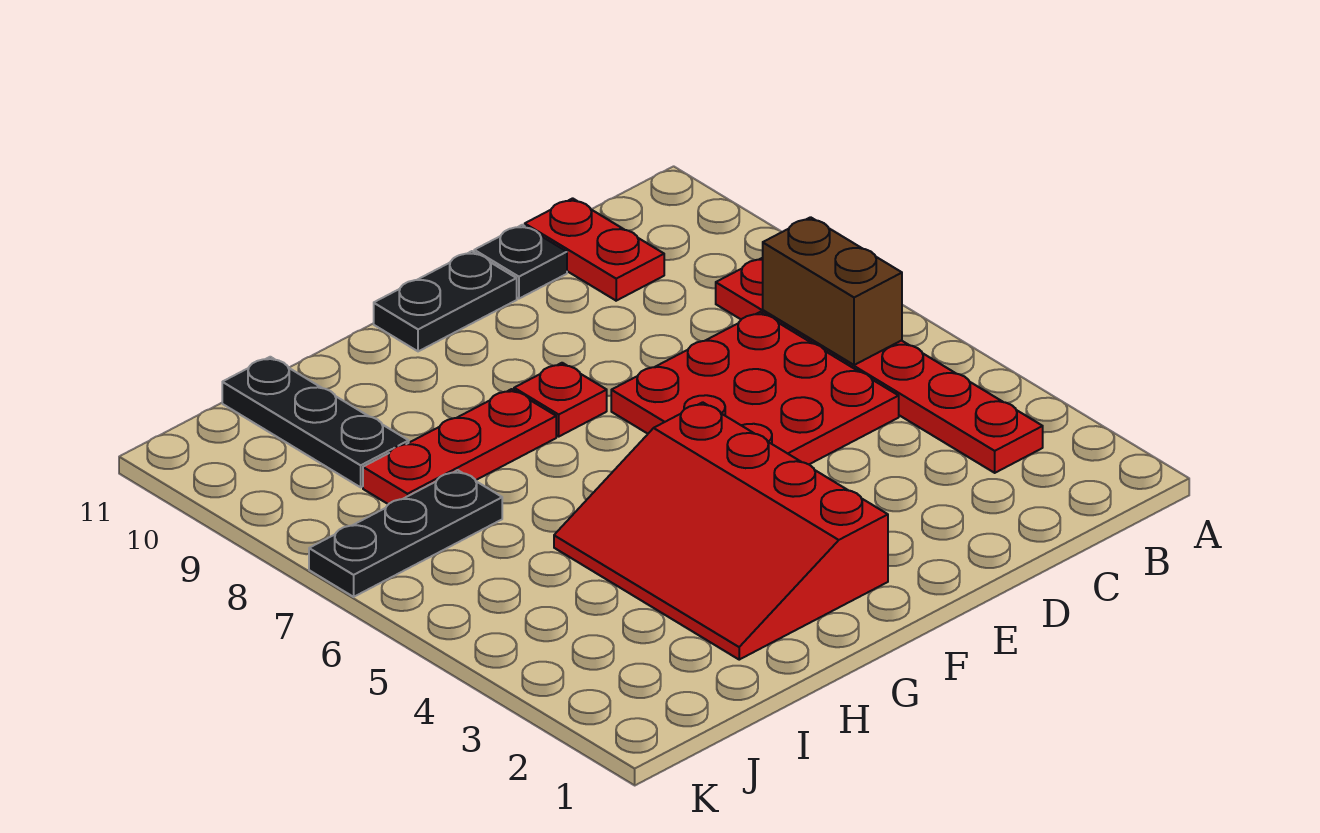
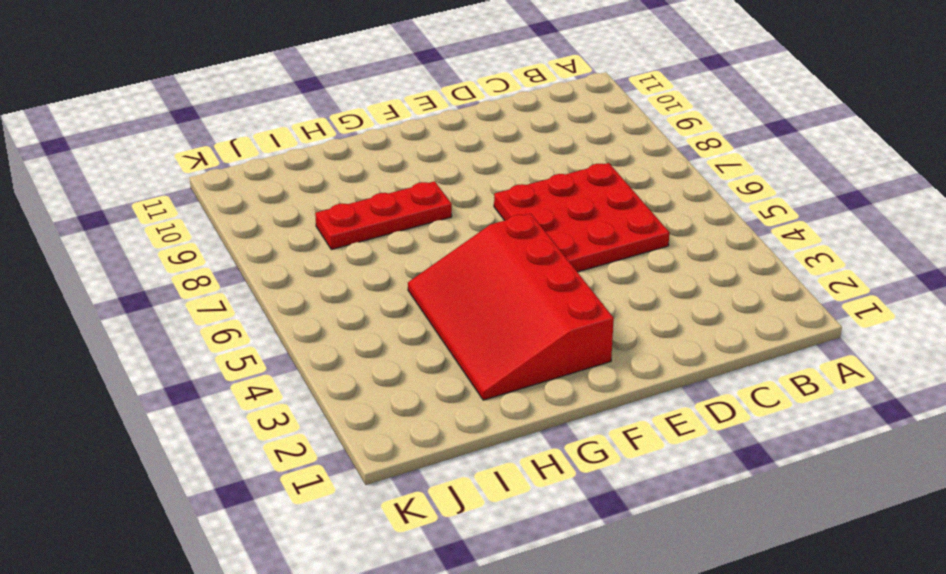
none -> red plate B3:B8 level 1
none -> red plate C10:C11 level 1

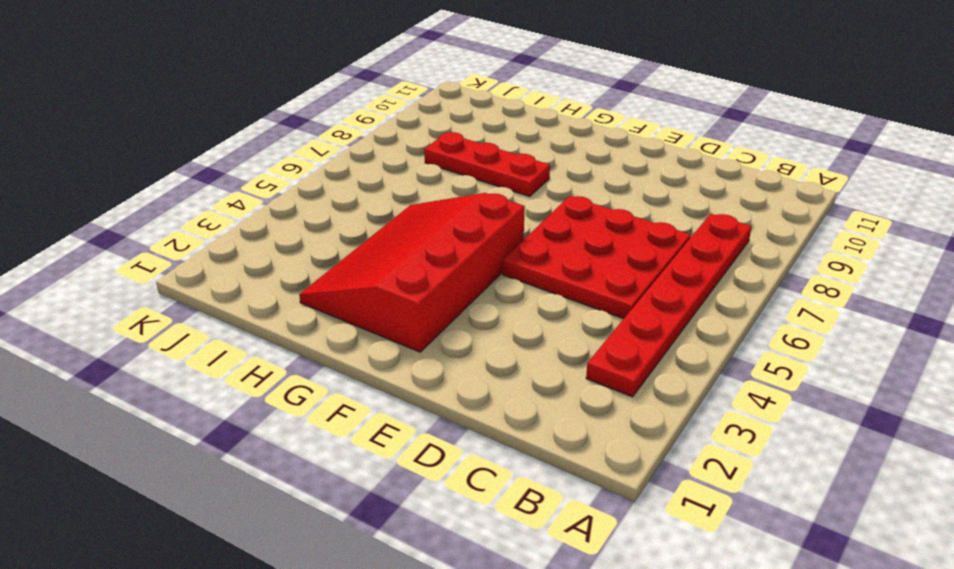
none -> red plate C10:C11 level 1
none -> black plate D11 level 1

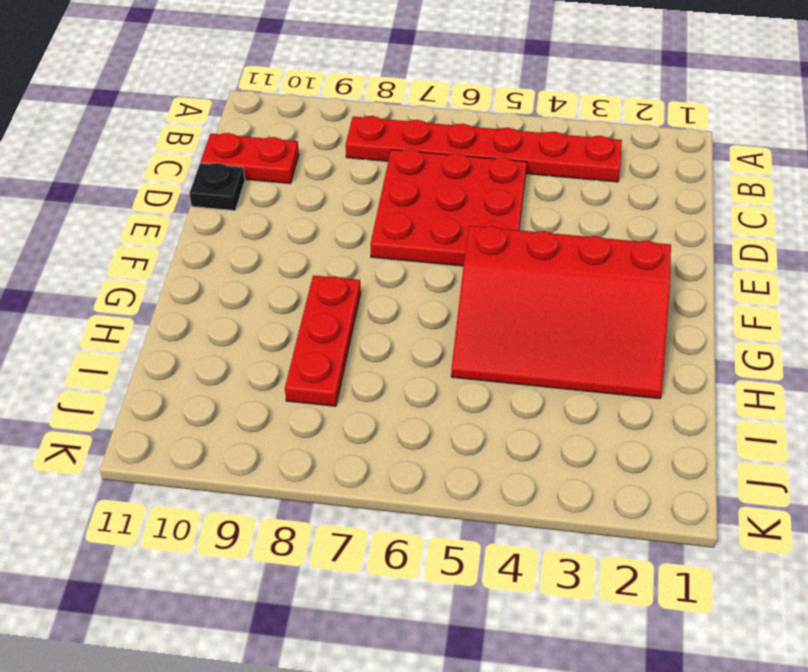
none -> black plate E11:F11 level 1
none -> red plate F8 level 1

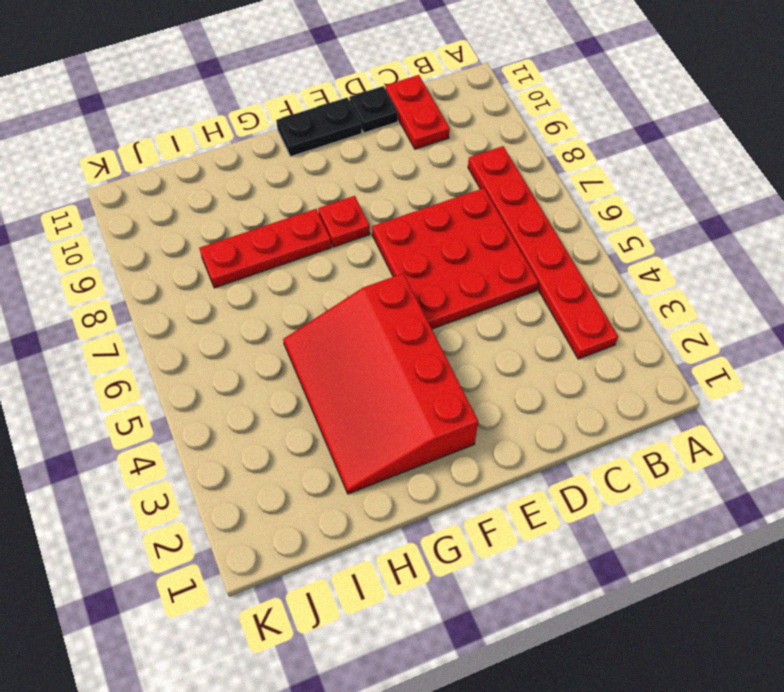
none -> black plate I7:K7 level 1
none -> black plate I9:I11 level 1

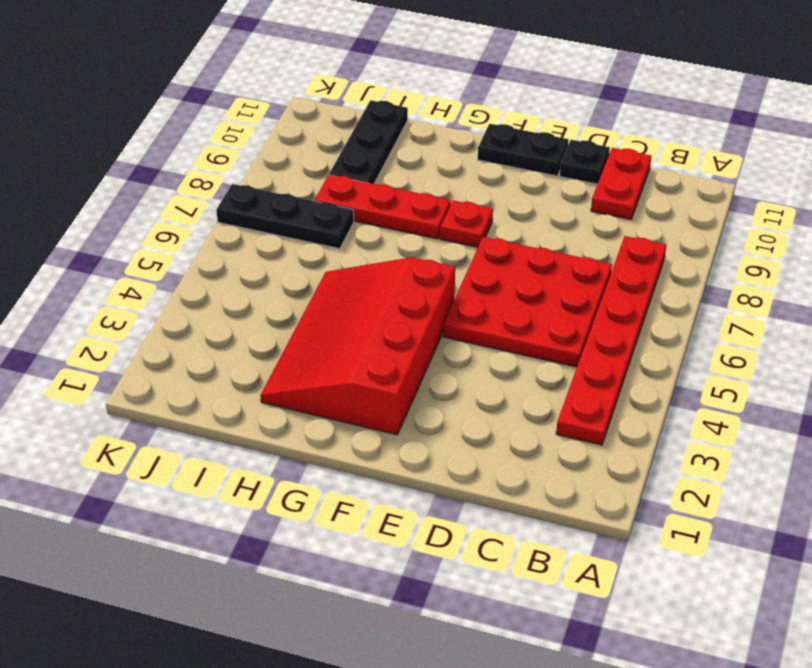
none -> brown brick B6:B7 level 2

